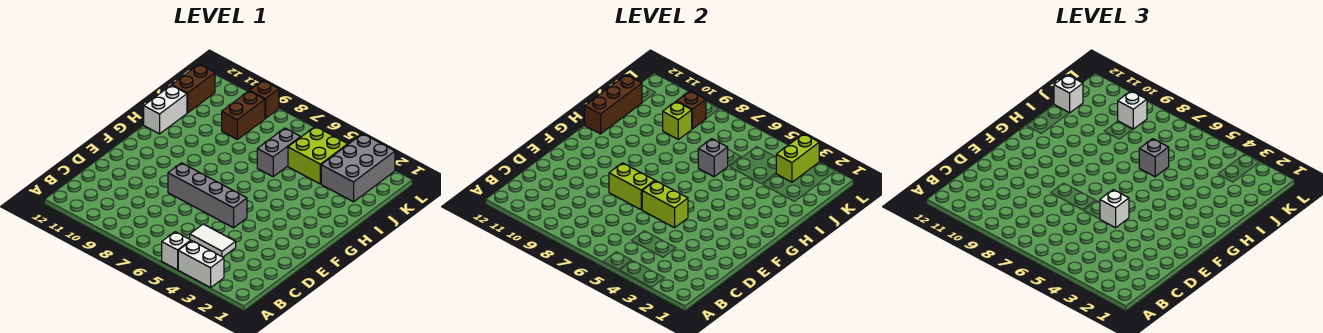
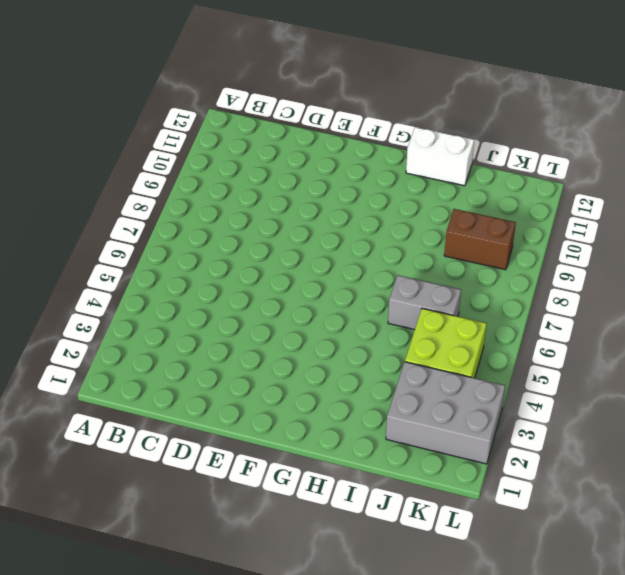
none -> white brick A3:A4 level 1
none -> white brick A5 level 1
none -> white tile C4:C5 level 1

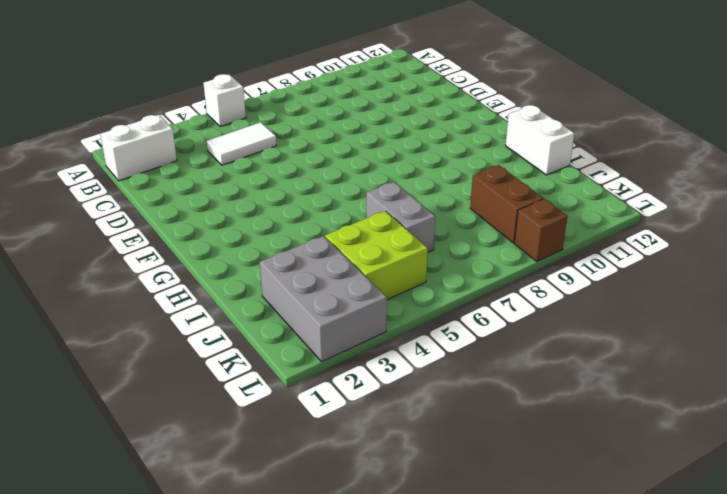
white brick B1:B2 level 1 -> white brick A3:A4 level 1
none -> grey brick E5:E8 level 1
none -> brown brick J12:K12 level 1
none -> lime brick E5:E6 level 2

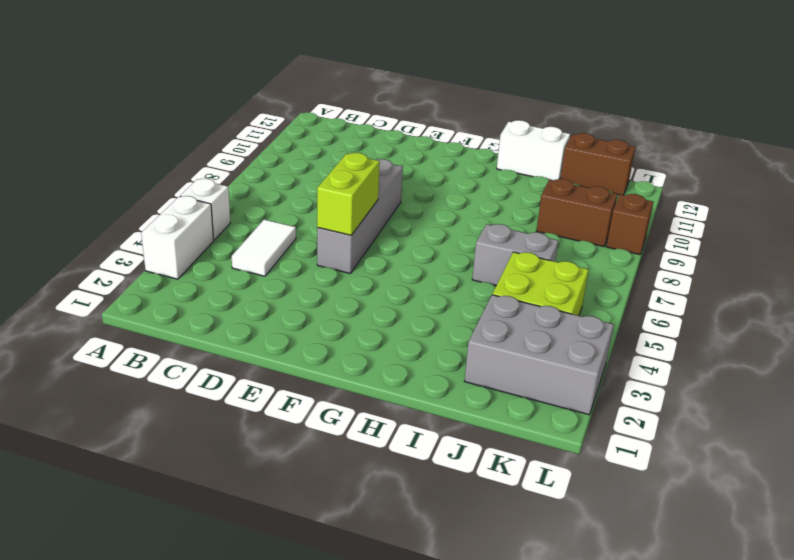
none -> lime brick E7:E8 level 2
none -> brown brick H12:J12 level 2
none -> grey brick I6 level 2

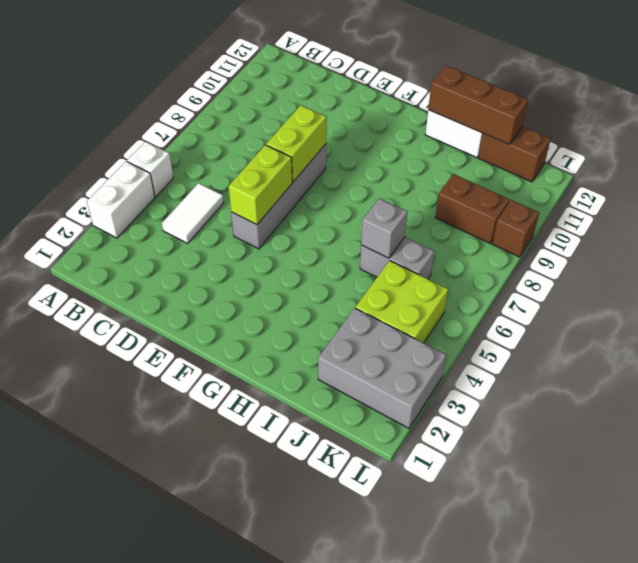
none -> lime brick J9 level 2
none -> lime brick K3:L3 level 2
none -> brown brick K9 level 2

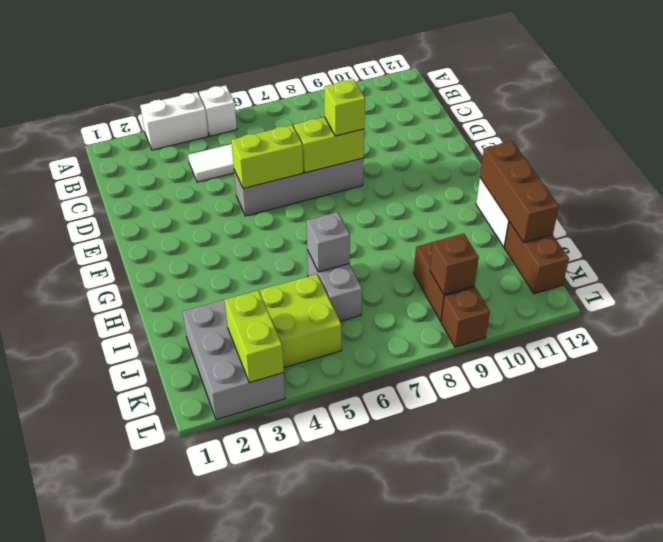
lime brick E8 level 3 -> lime brick J9 level 2
none -> white brick E5 level 3
none -> grey brick I6 level 3
none -> white brick J12 level 3

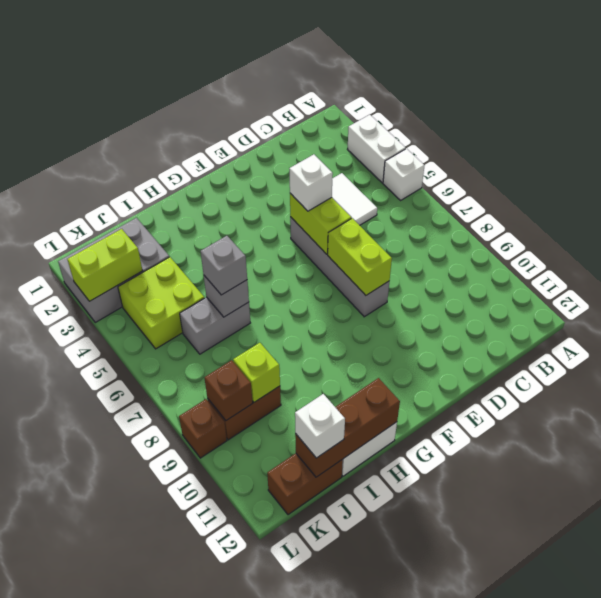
none -> white brick K9 level 3

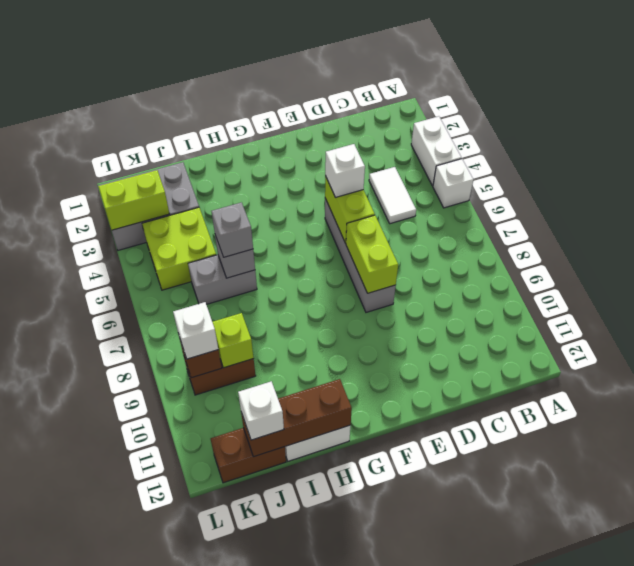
none -> brown brick L9 level 1

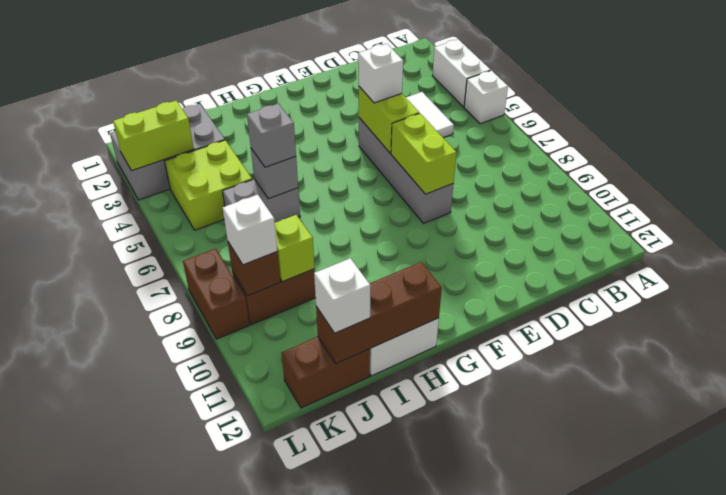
brown brick L8:L9 level 1 -> brown brick L9 level 1

